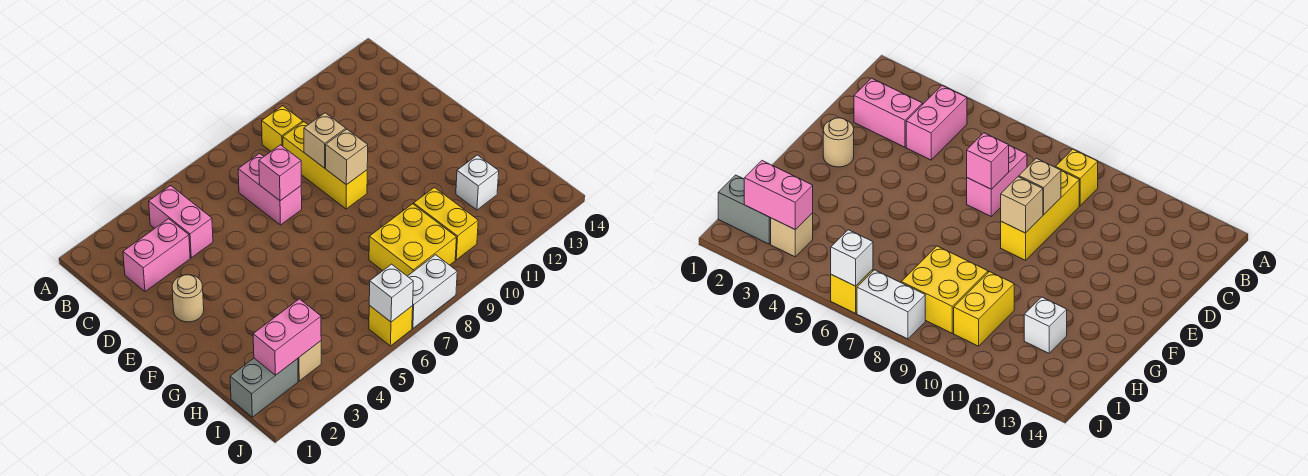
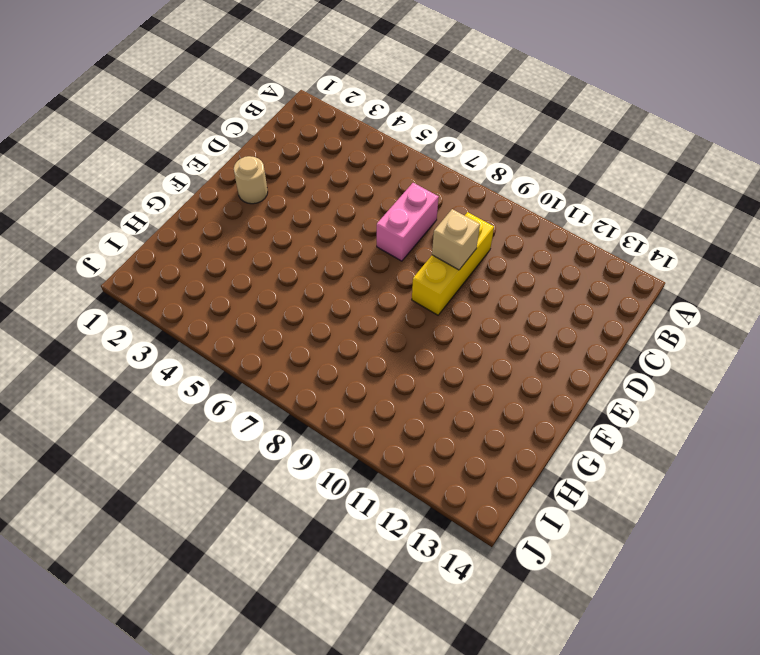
none -> pink brick B4:C4 level 1
none -> yellow brick B9 level 1
none -> pink brick C2:C3 level 1

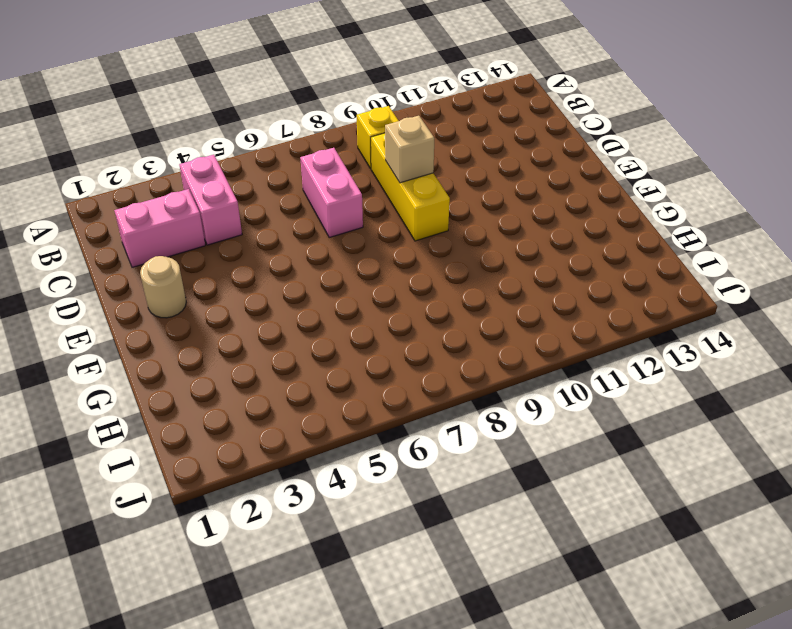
none -> yellow brick H8:I9 level 1
none -> yellow brick H10:I10 level 1
none -> white brick H12 level 1

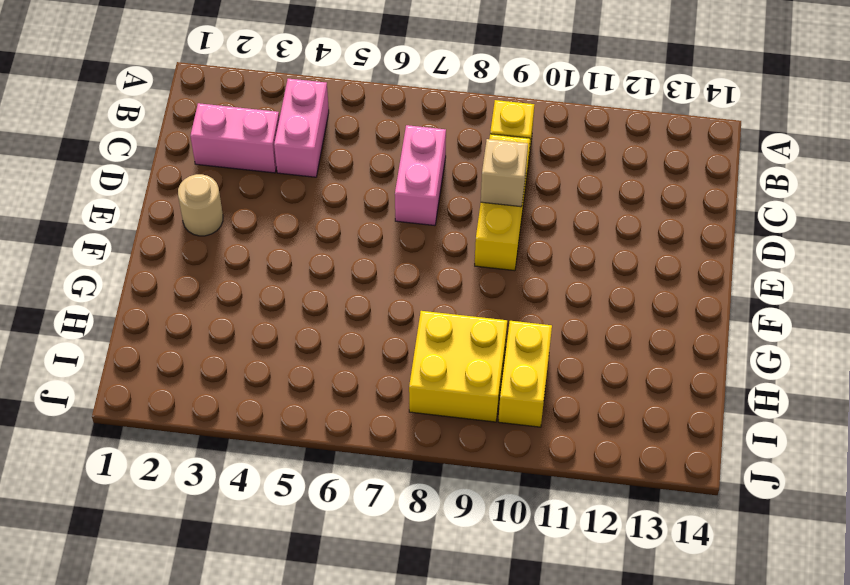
none -> white brick H12 level 1
none -> grey brick I1:I2 level 1
none -> tan brick I3 level 1

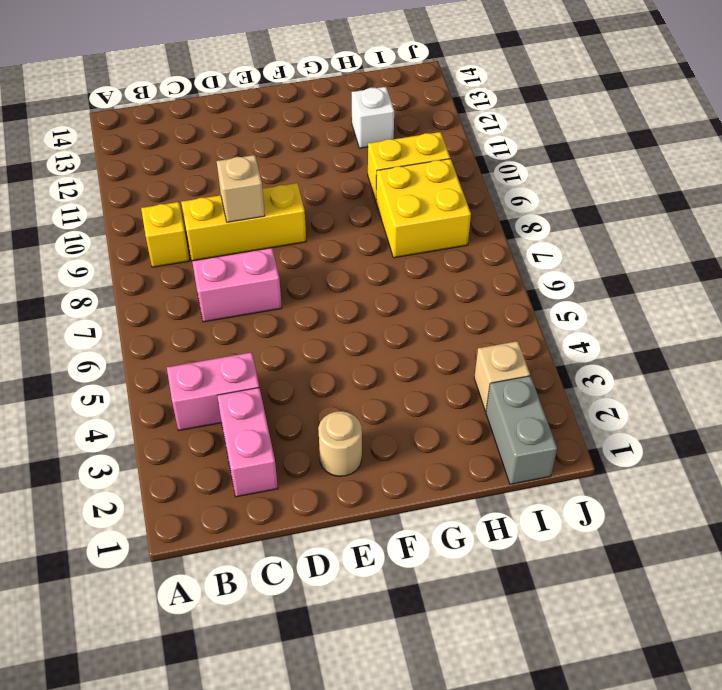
none -> yellow brick J6 level 1
none -> white brick J7:J8 level 1
none -> pink brick D7 level 2

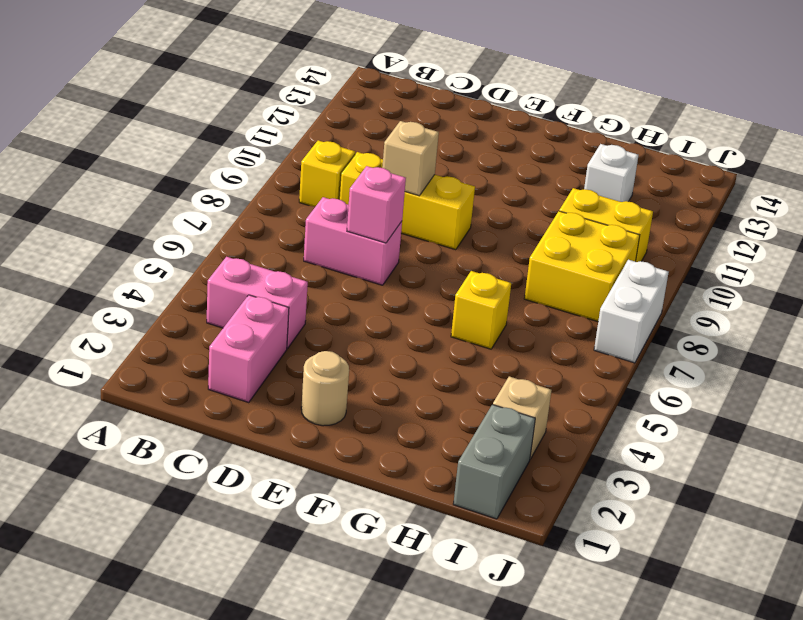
yellow brick G6 level 1 -> yellow brick J6 level 1
none -> tan brick E9 level 2
none -> pink brick I2:I3 level 2
none -> white brick J6 level 2

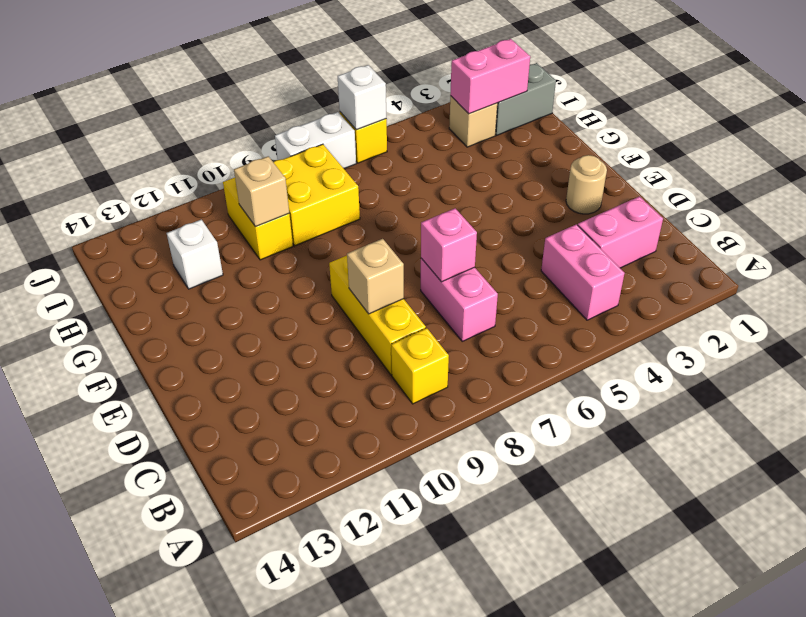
tan brick H10 level 2 -> tan brick E9 level 2

